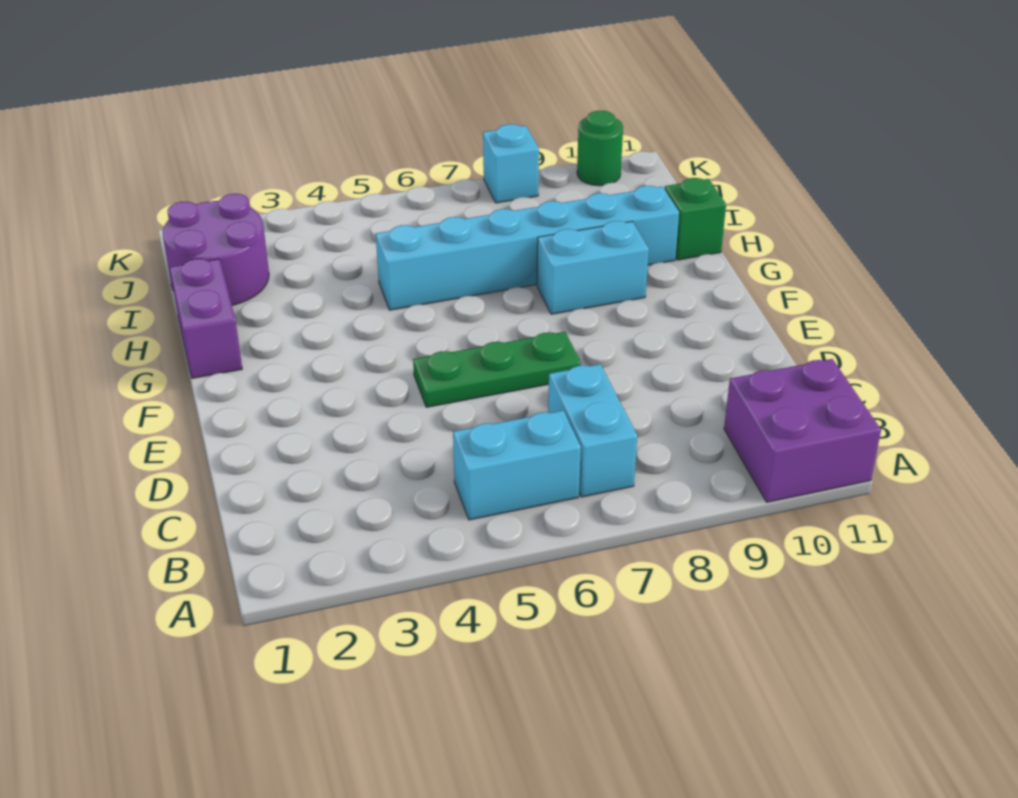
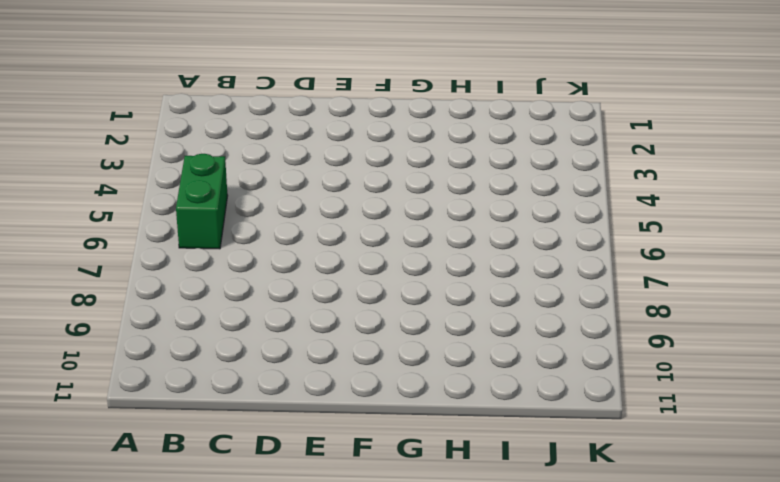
green brick B5:B6 level 1 -> cyan brick B5:B6 level 1
none -> purple brick A10:B11 level 1
none -> cyan brick B7:C7 level 1

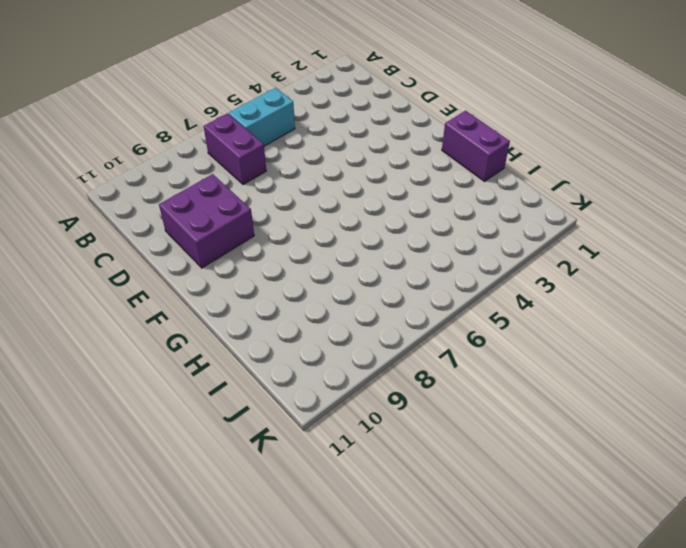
purple brick B7:C7 level 1 -> cyan brick B7:C7 level 1
purple brick D9:E10 level 1 -> purple brick A10:B11 level 1
none -> green plate E5:E7 level 1
none -> cyan brick G8:G9 level 1

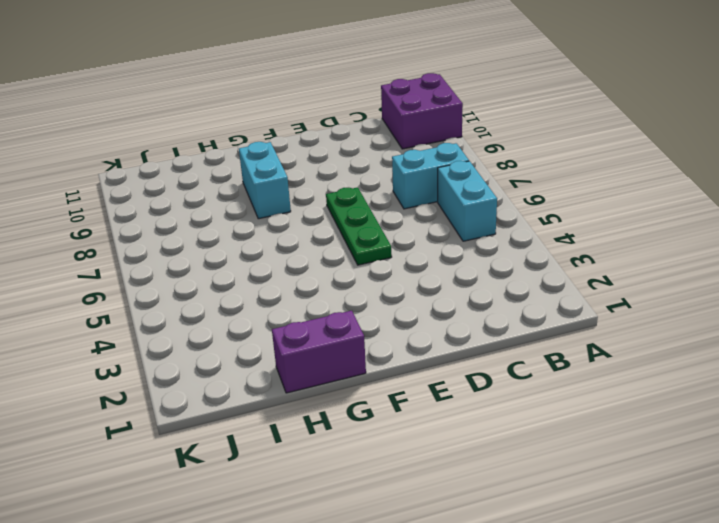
none -> cyan brick H5:H10 level 1
none -> green brick H11 level 1

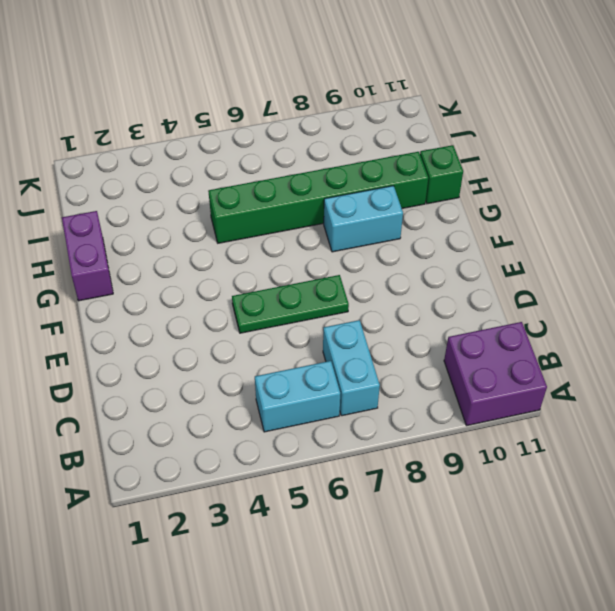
green brick H5:H10 level 1 -> cyan brick H5:H10 level 1
none -> purple round brick I1:J2 level 1
none -> cyan brick K8 level 1

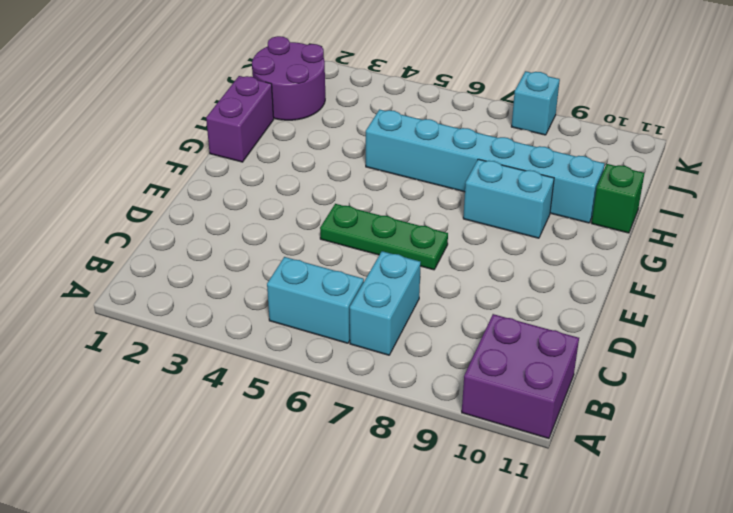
none -> green round brick K10 level 1

